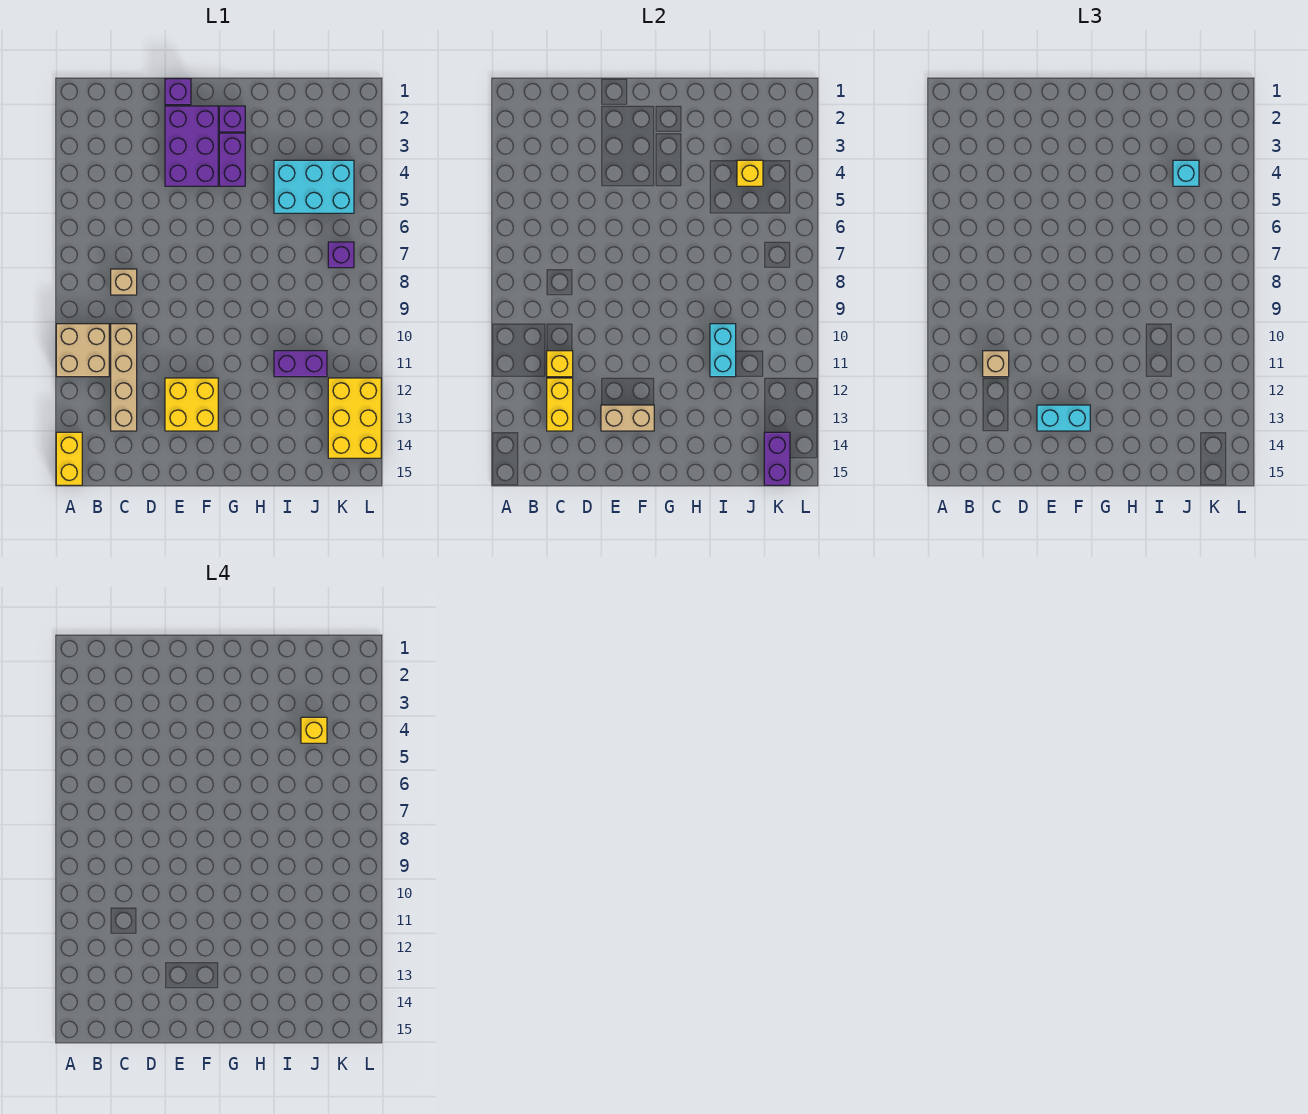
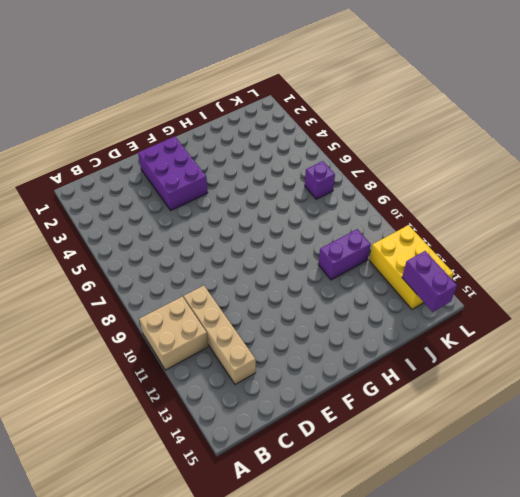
none -> yellow brick A14:A15 level 1
none -> tan brick C8 level 1
none -> purple brick E1 level 1

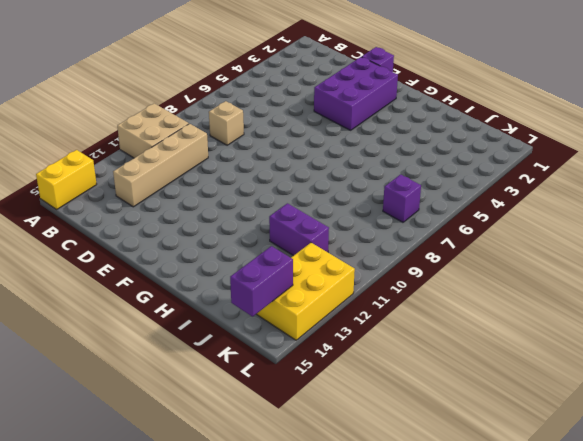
none -> yellow brick E12:F13 level 1
none -> purple brick G2 level 1
none -> purple brick G3:G4 level 1

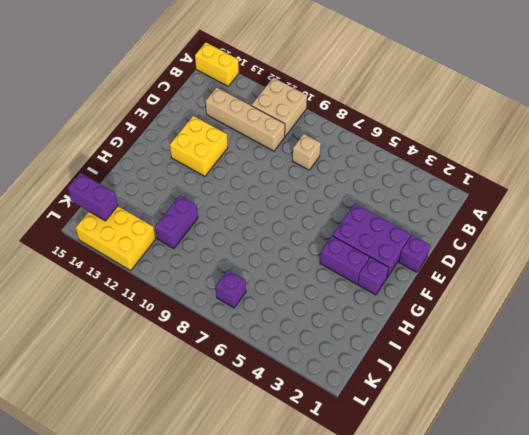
none -> cyan brick I4:K5 level 1
none -> yellow brick C11 level 2
none -> yellow brick C12:C13 level 2

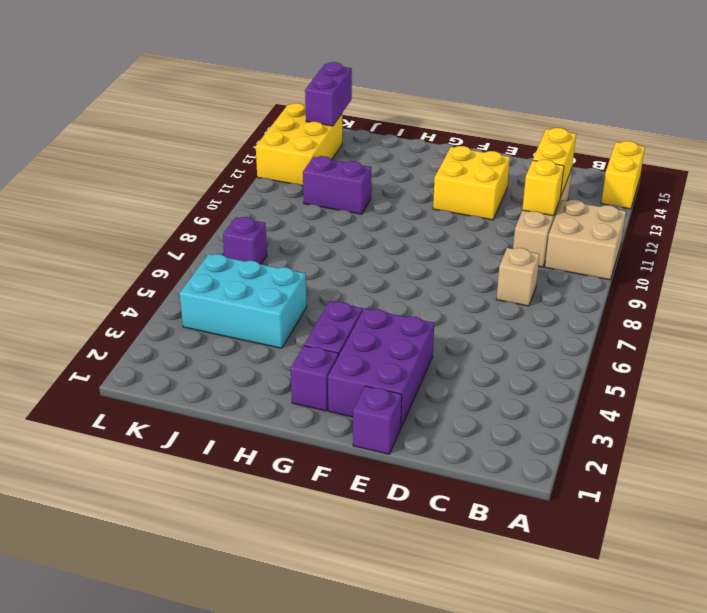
none -> tan brick E13:F13 level 2
none -> cyan brick I10:I11 level 2
none -> yellow brick J4 level 2

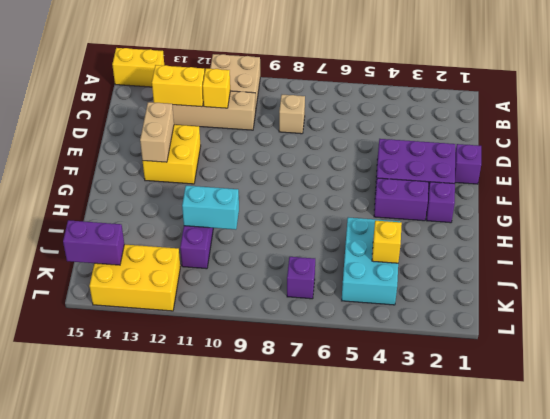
none -> tan brick C11 level 3
none -> cyan brick E13:F13 level 3
none -> cyan brick J4 level 3

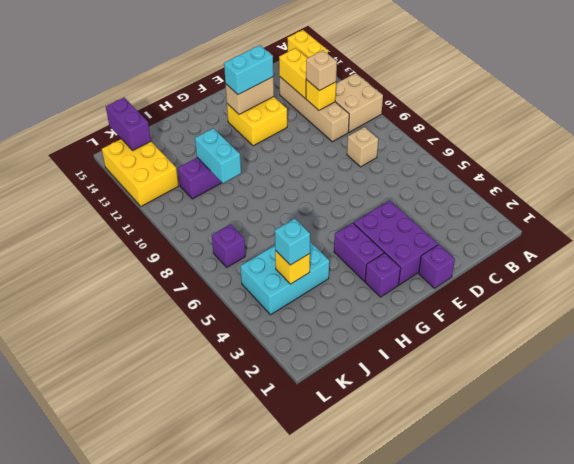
none -> yellow brick J4 level 4

